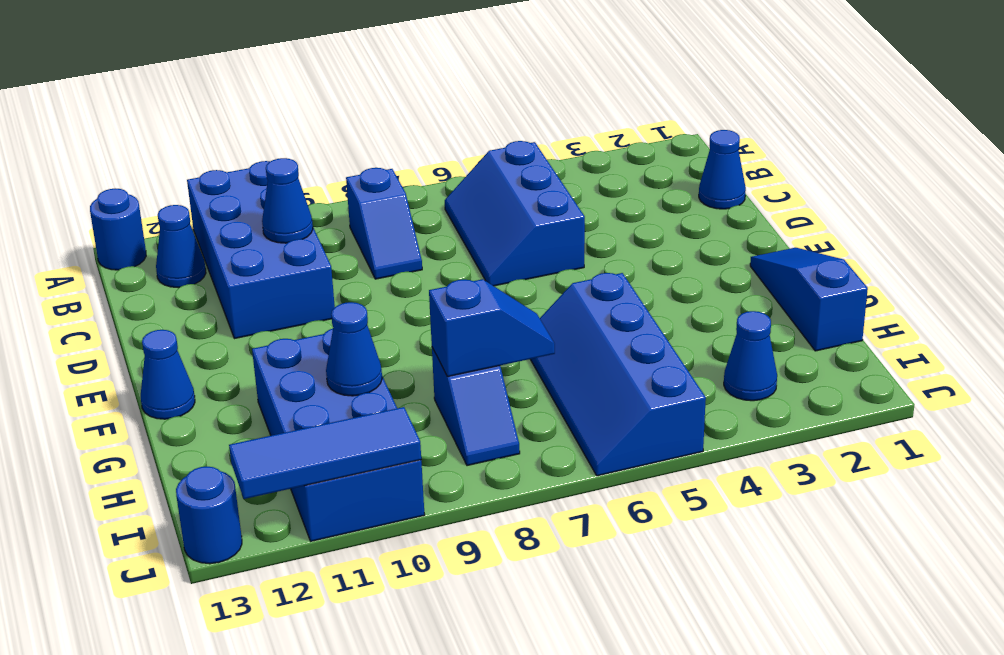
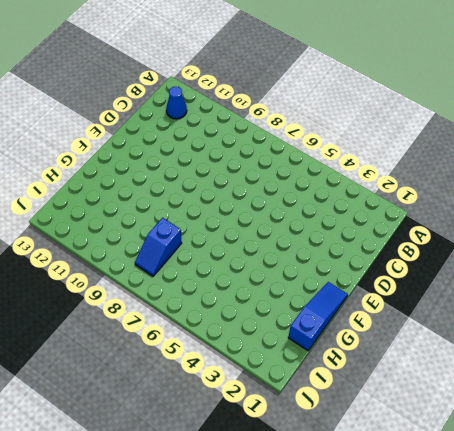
none -> blue brick A10:D11 level 1
none -> blue round brick A13 level 1
none -> blue slope B5:D6 level 1 top 5

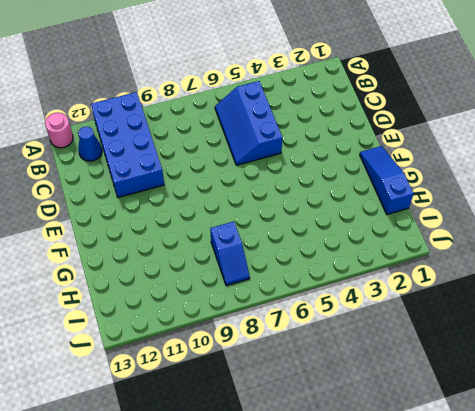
pink round brick A13 level 1 -> blue round brick A13 level 1
none -> blue slope B8:C8 level 1 top B
none -> blue cone C1 level 1
none -> blue cone F13 level 1

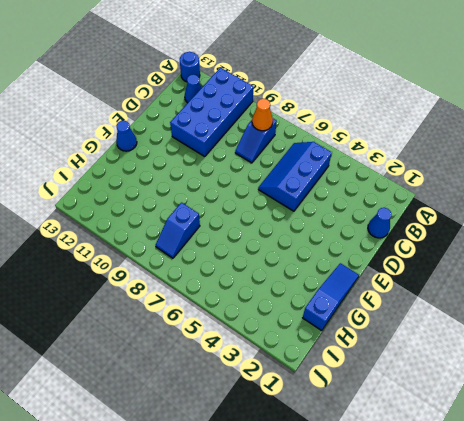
orange cone B8 level 2 -> none
none -> blue slope G5:J6 level 1 top 5
none -> blue brick G10:J11 level 1
none -> blue cone I3 level 1

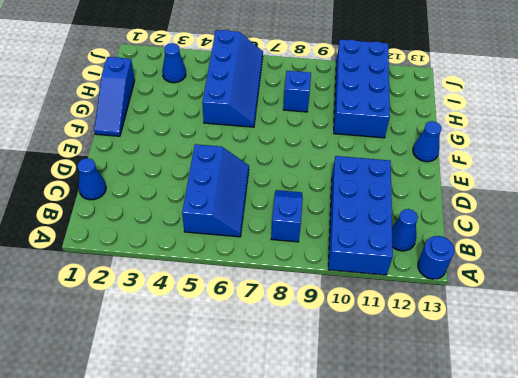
none -> blue round brick J13 level 1
none -> blue cone C10 level 2
none -> blue slope H7:H8 level 2 top 8

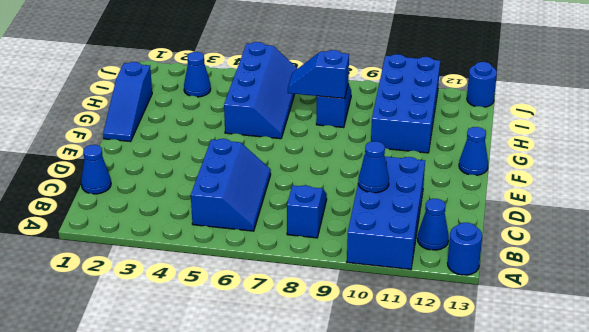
none -> blue cone H10 level 2
none -> blue tile J10:J12 level 2

